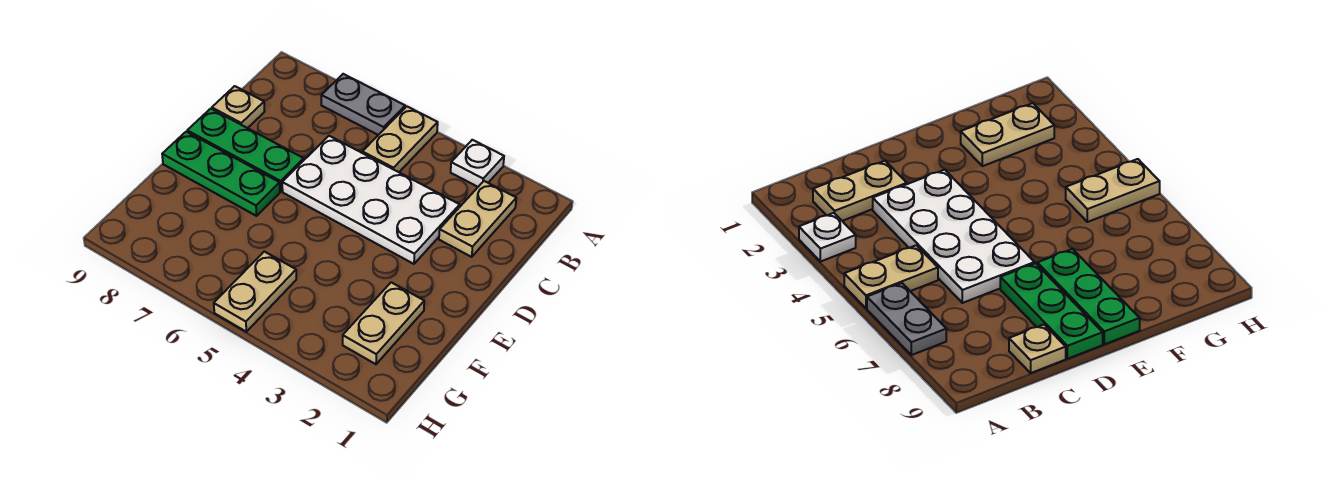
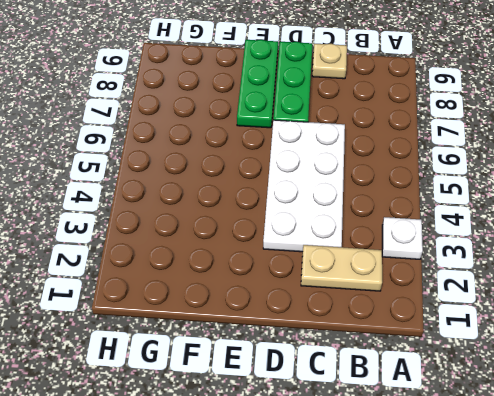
none -> tan plate A5:B5 level 1
none -> grey plate A6:A7 level 1

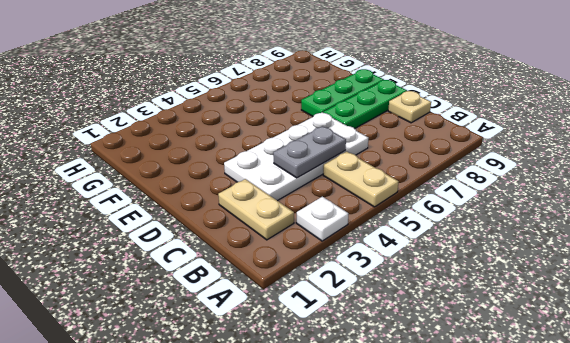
grey plate C4:C5 level 2 -> grey plate A6:A7 level 1
none -> tan plate F2:G2 level 1
none -> tan plate G5:H5 level 1

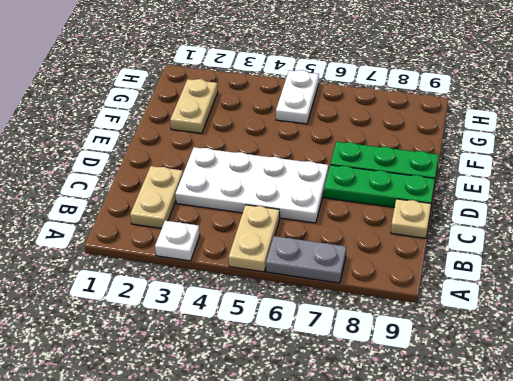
white plate G5:H5 level 1 -> tan plate G5:H5 level 1

